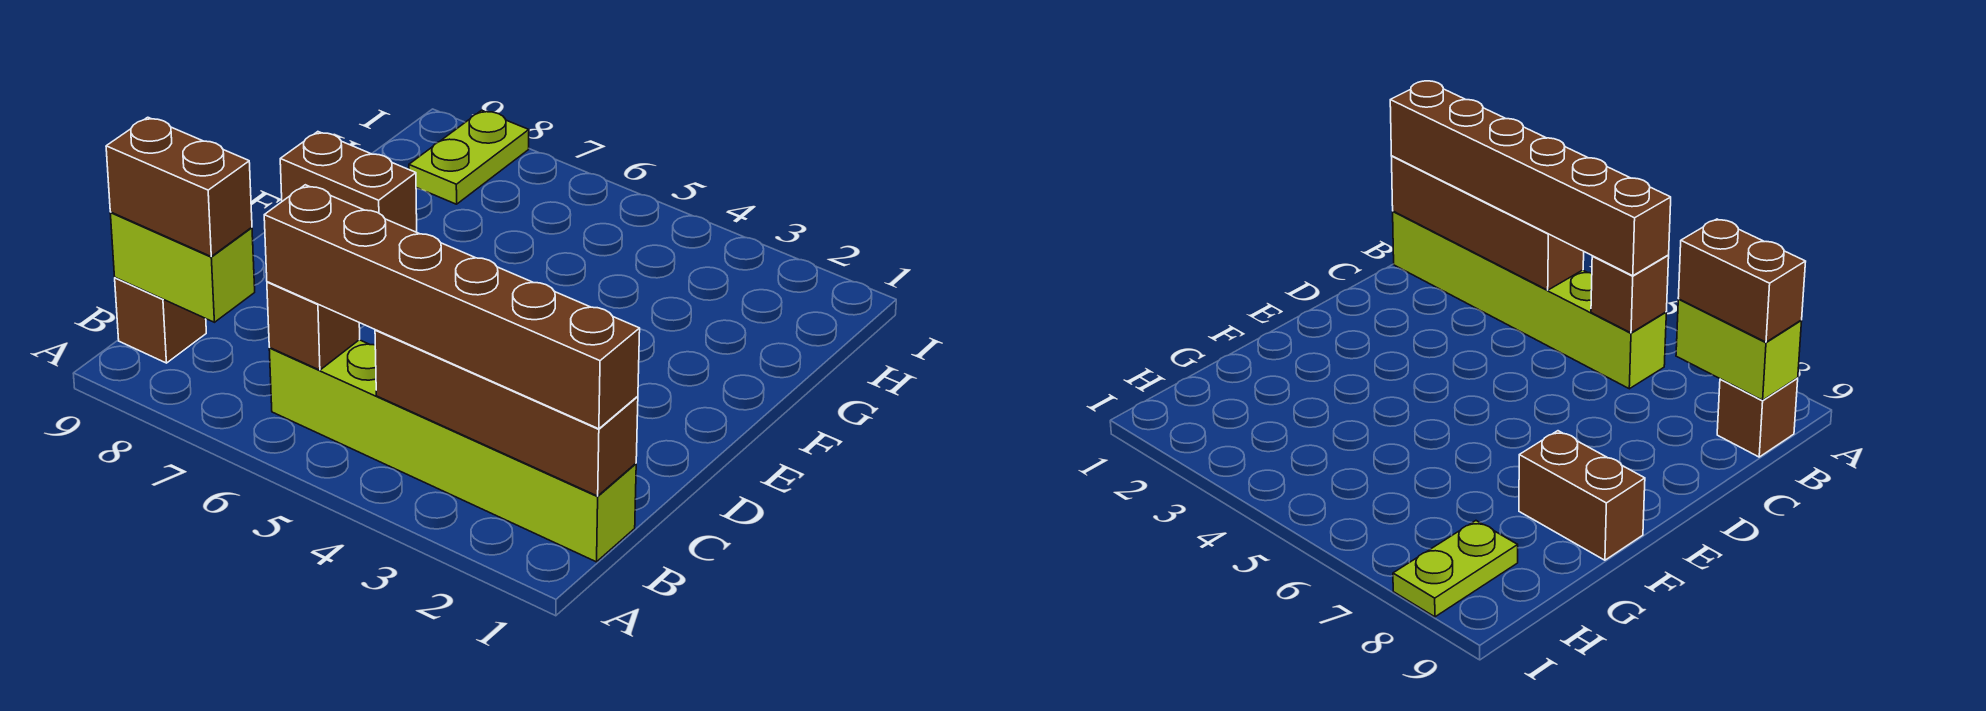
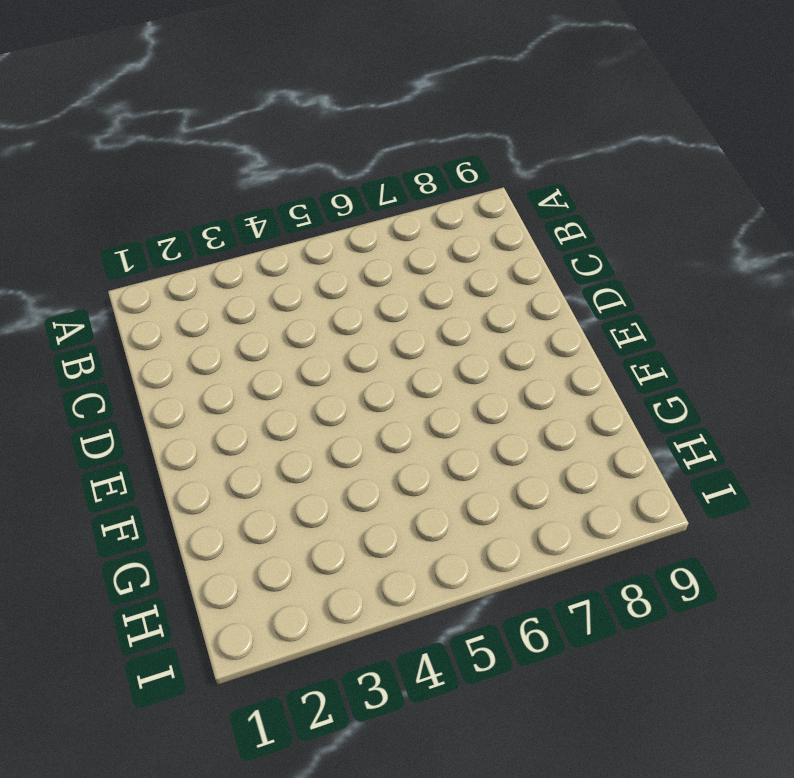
none -> lime brick B1:B6 level 1
none -> brown brick B9 level 1

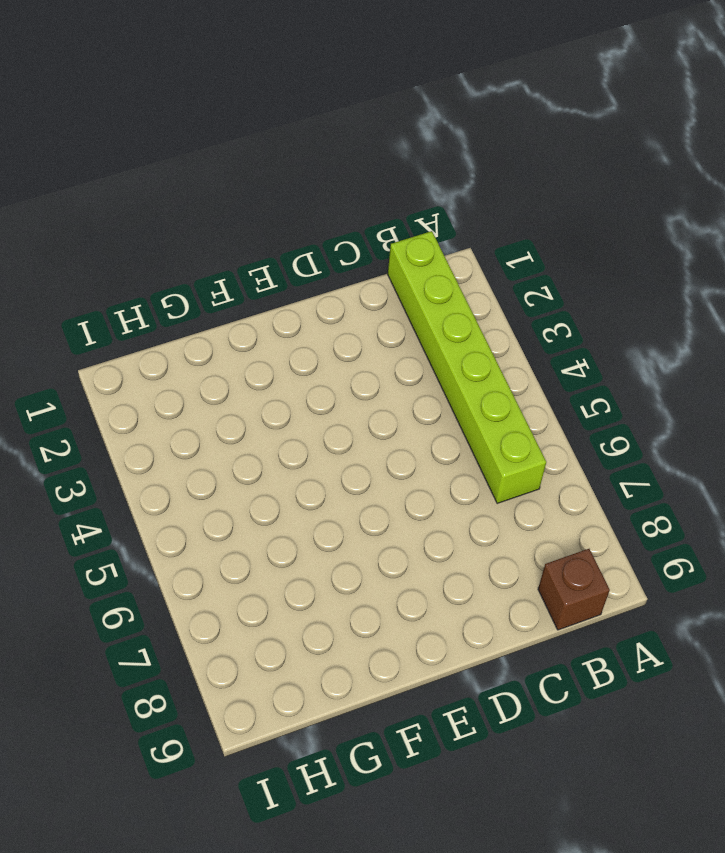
none -> brown brick F8:F9 level 1
none -> lime plate H8:I8 level 1

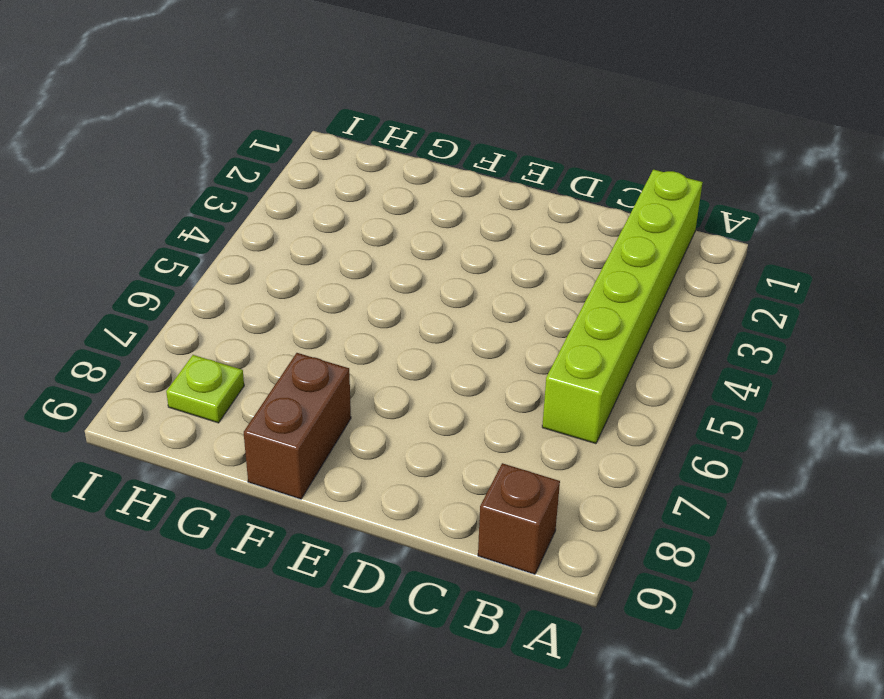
lime plate H8 level 1 -> lime plate H8:I8 level 1
none -> brown brick B1:B4 level 2
none -> brown brick B6 level 2

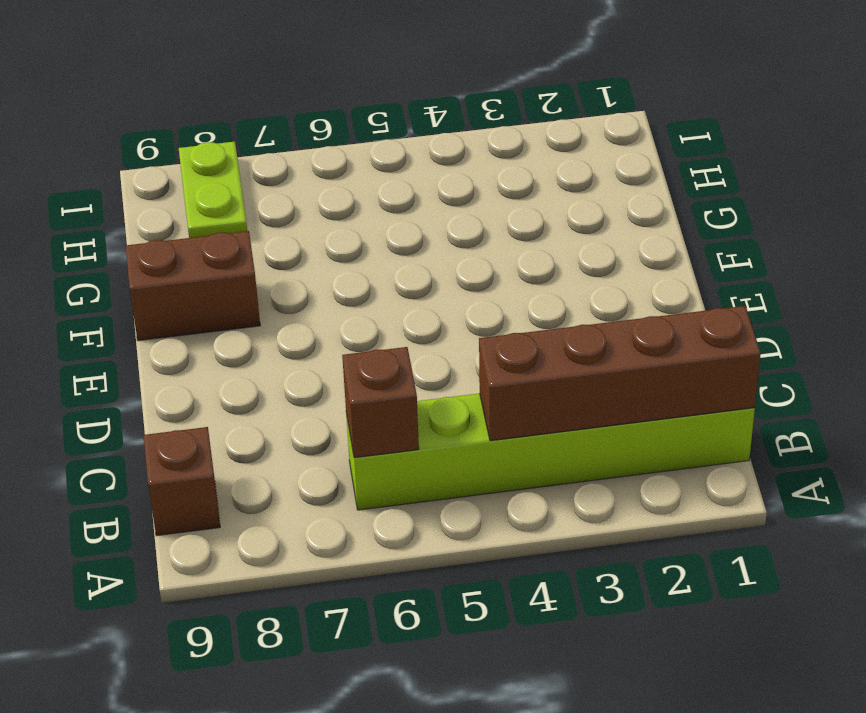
none -> lime brick B8:B9 level 2
none -> brown brick B1:B6 level 3

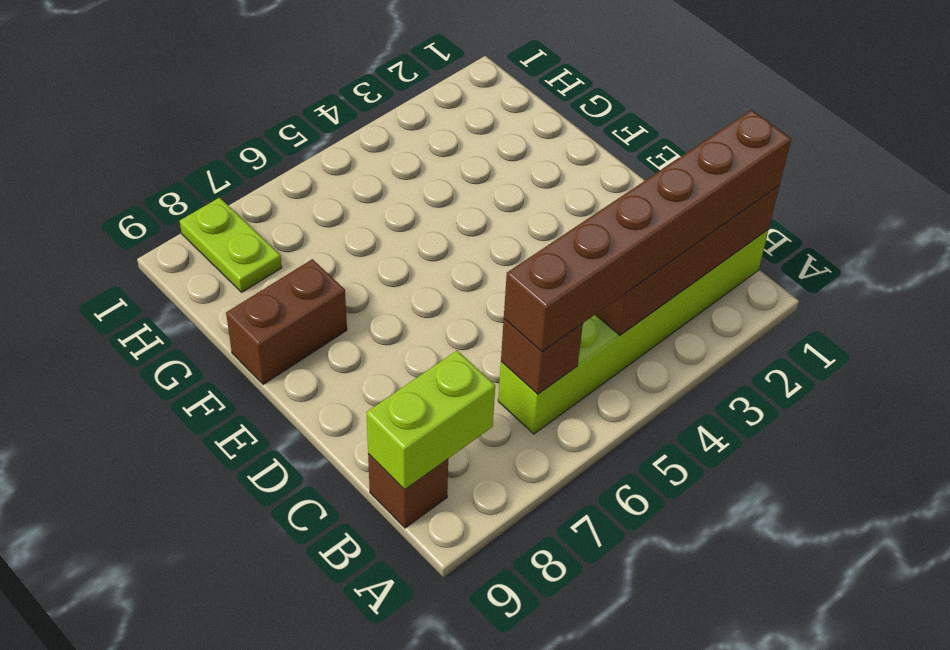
none -> brown brick B8:B9 level 3

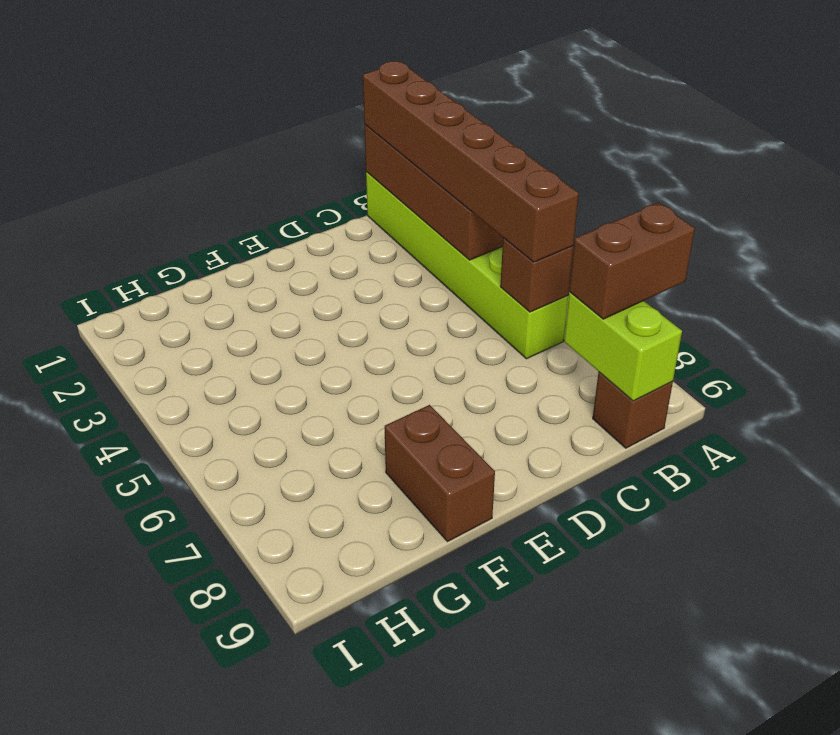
brown brick A8:B8 level 3 -> brown brick B8:B9 level 3
none -> lime plate H8:I8 level 1

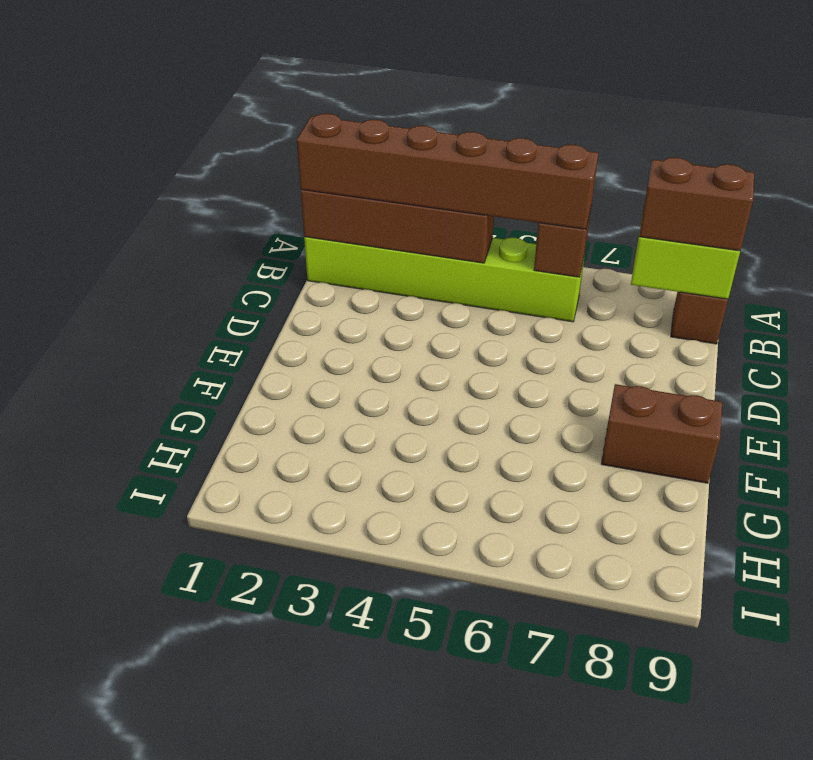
none -> lime plate H8:I8 level 1

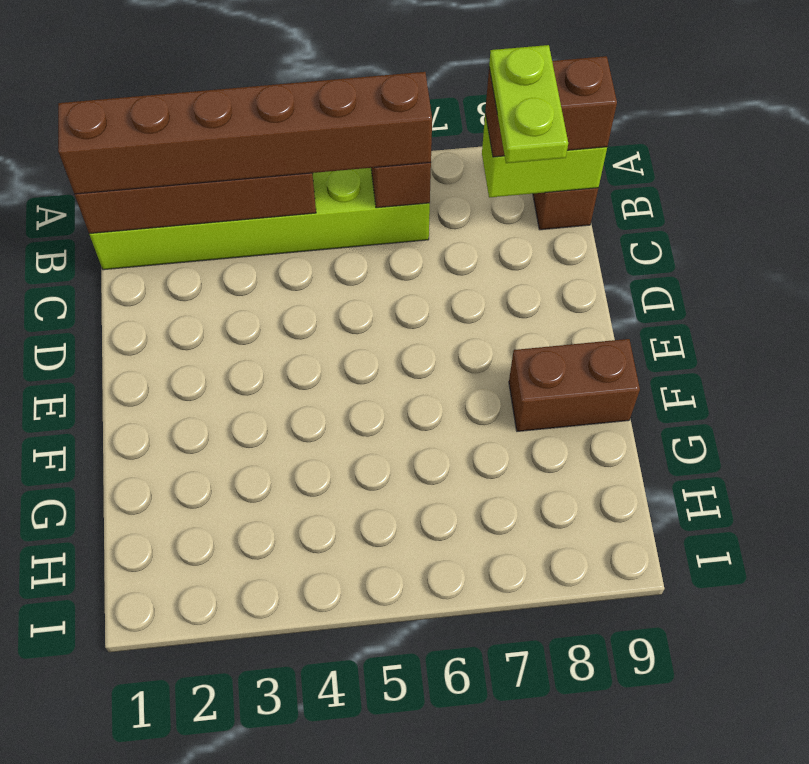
lime plate B8:C8 level 4 -> lime plate H8:I8 level 1

